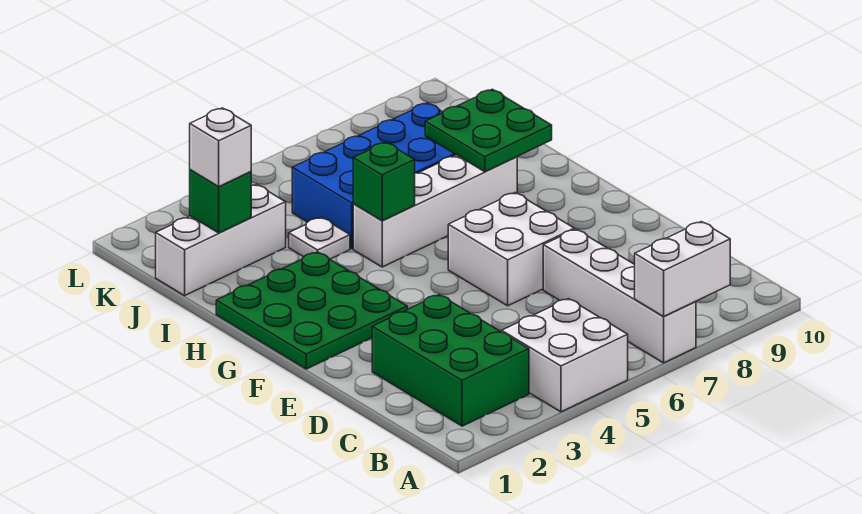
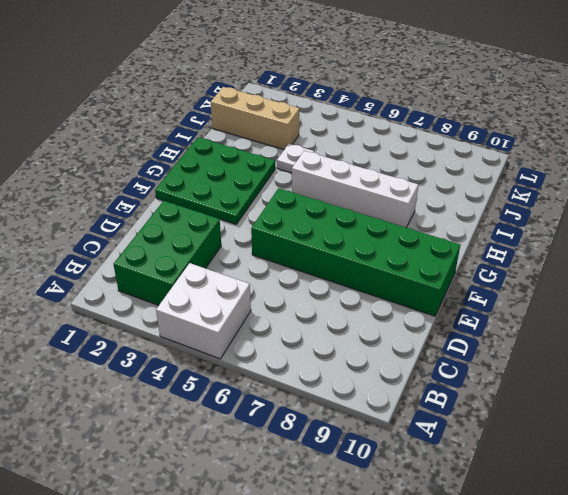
green brick E5:F10 level 1 -> white brick E6:F7 level 1
tan brick J1:J3 level 1 -> white brick J1:J3 level 1
none -> white brick A7:D7 level 1
none -> blue brick I5:J8 level 1
none -> white brick A7:A8 level 2

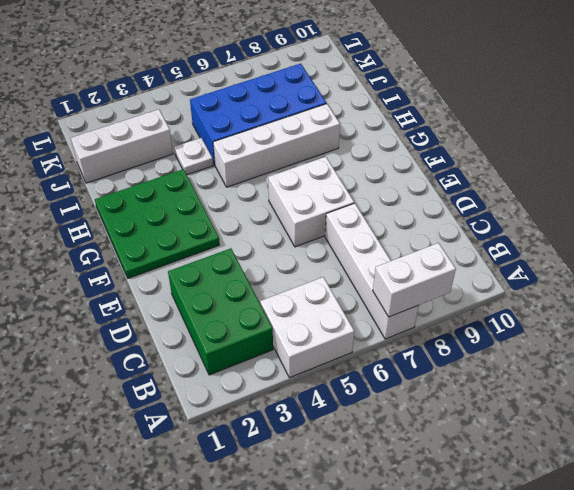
none -> green brick H5 level 2
none -> green plate H8:I9 level 2
none -> green brick J2 level 2

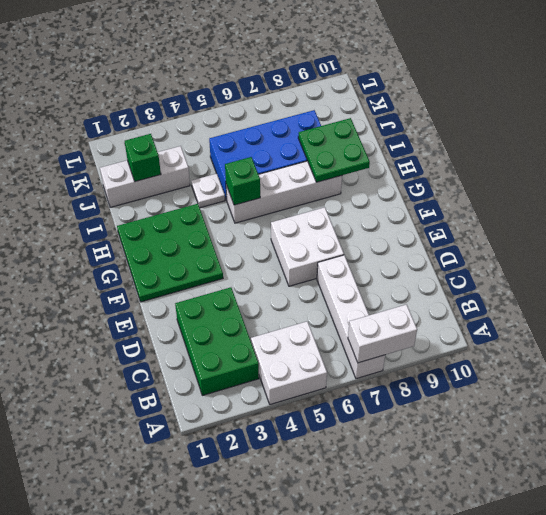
none -> white brick J2 level 3

